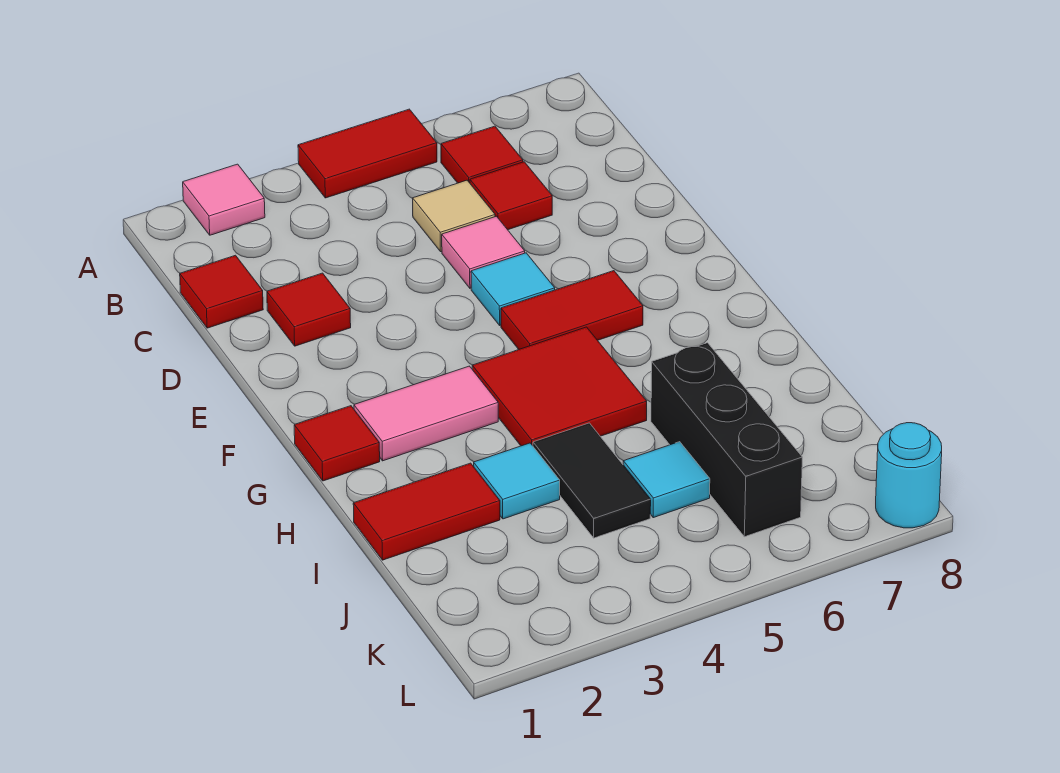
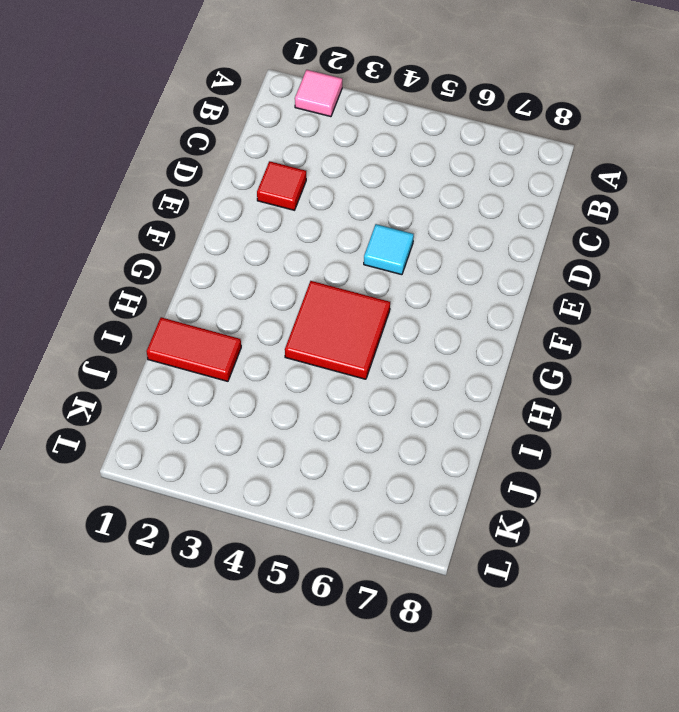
none -> red tile A4:A5 level 1
none -> red tile B6 level 1
none -> red tile C1 level 1

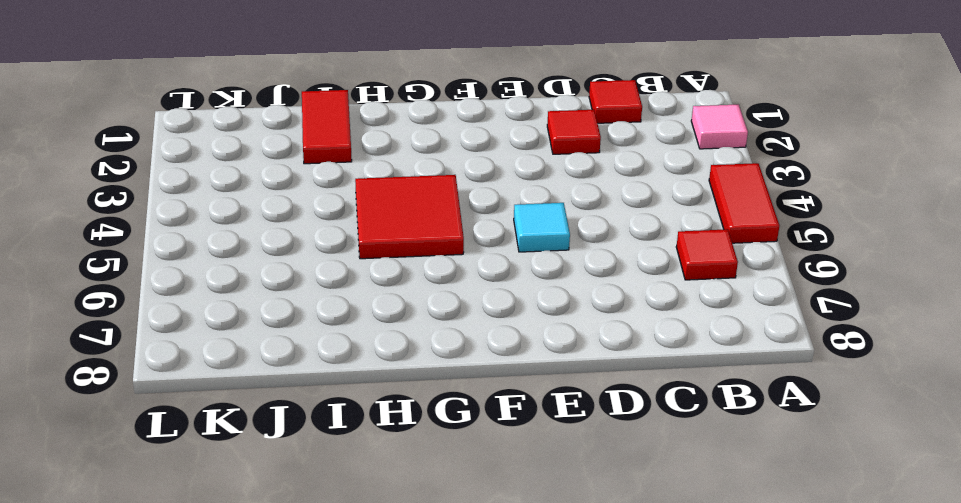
none -> tan tile C5 level 1
none -> red tile C6 level 1
none -> pink tile D5 level 1

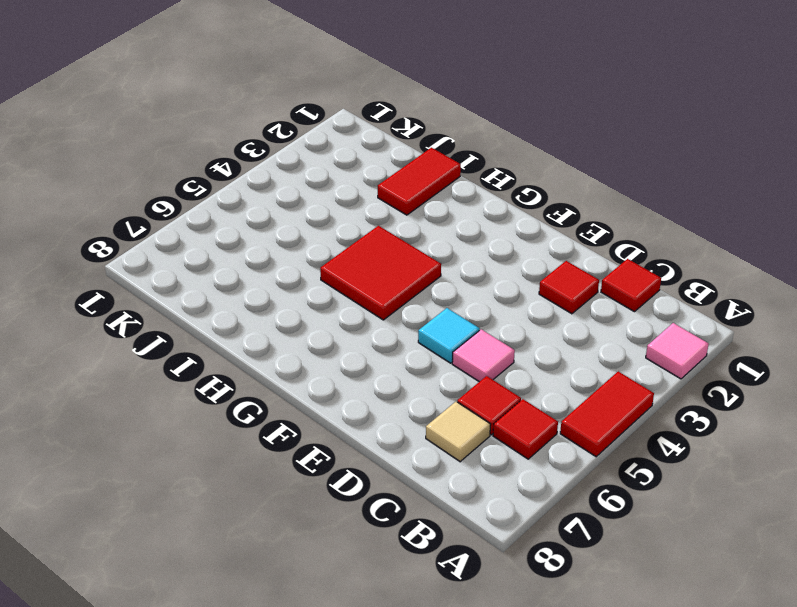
tan tile C7 level 1 -> tan tile C5 level 1
none -> red tile F5:F6 level 1
none -> red tile G1 level 1
none -> pink tile G2:G3 level 1

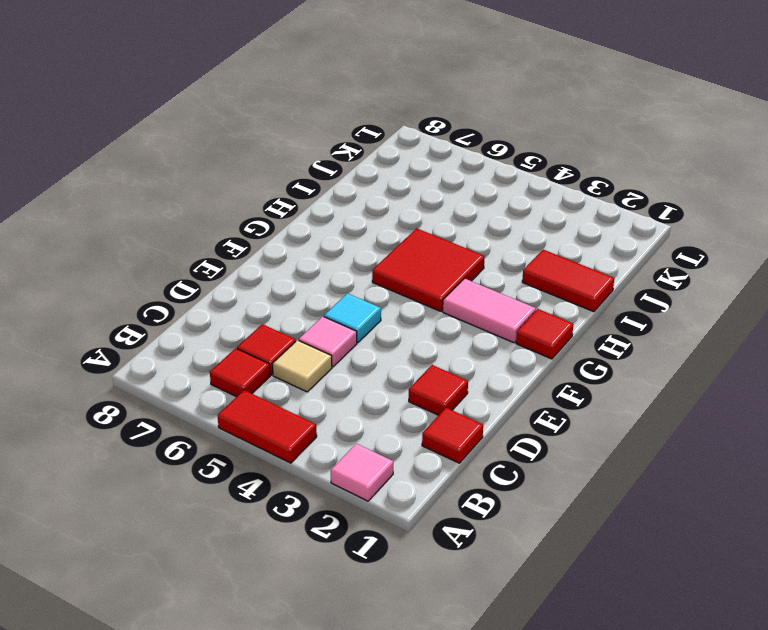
none -> red tile F5:F6 level 1
none -> cyan tile I3 level 1
none -> black tile I4:J4 level 1

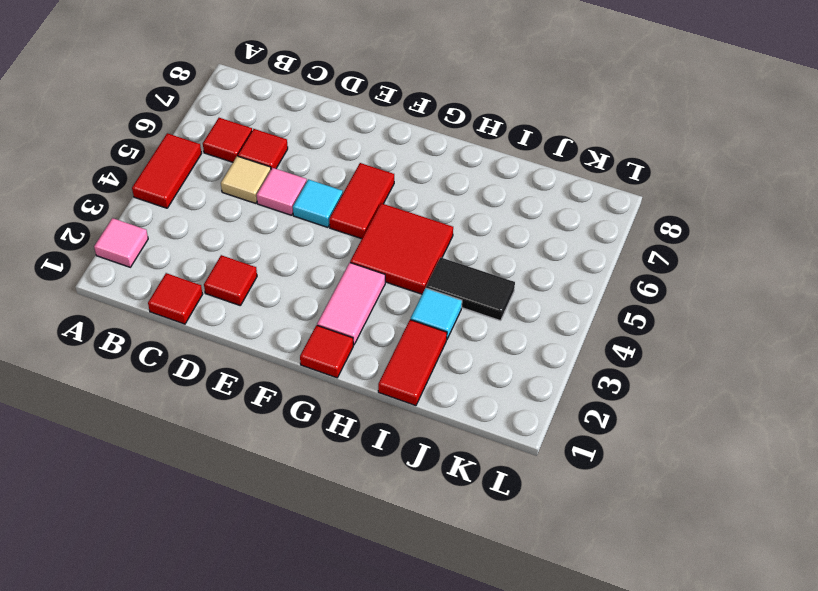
none -> black brick I6:K6 level 1
none -> cyan tile J5 level 1
none -> cyan round brick L8 level 1

